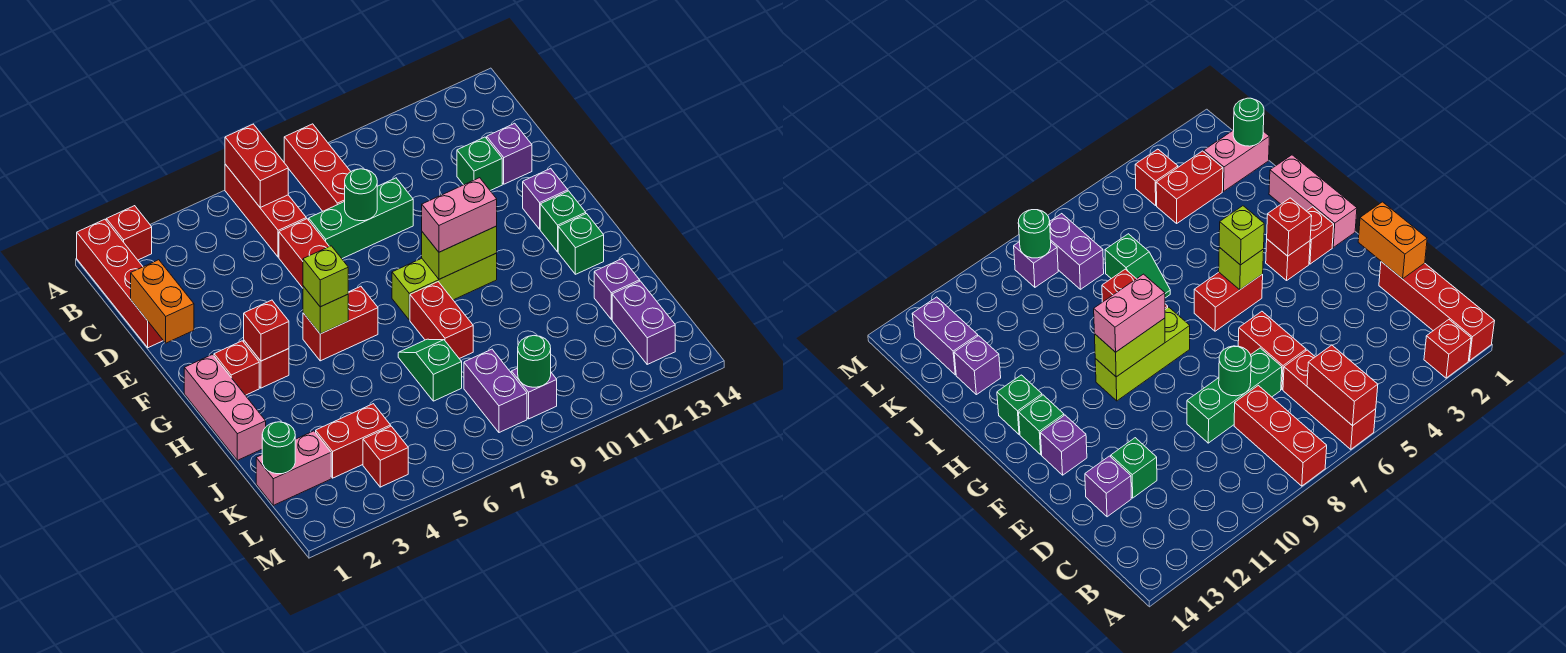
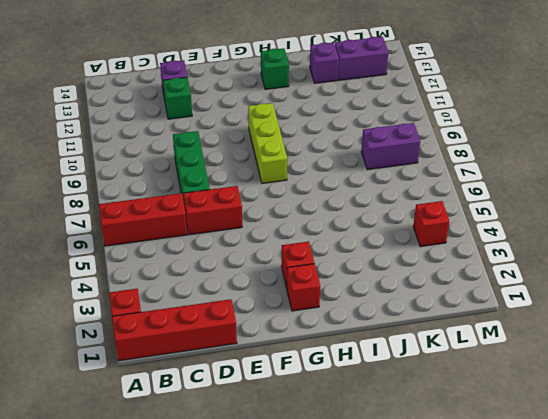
none -> red brick A8:C8 level 1
none -> purple brick F13 level 1
none -> pink brick G1:I1 level 1
none -> red brick G5:G6 level 1

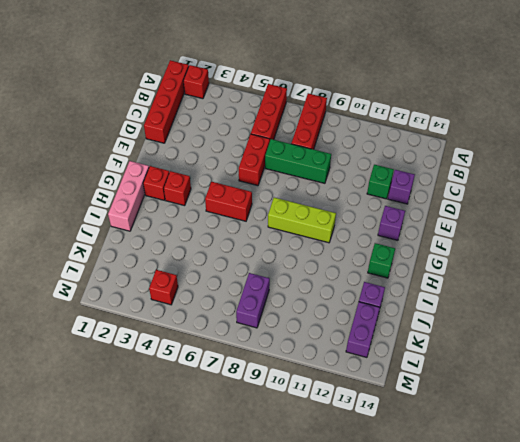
none -> green brick G13 level 1
none -> red brick H8:I8 level 1
none -> green slope I7:J7 level 1 top J
none -> pink brick K1:K2 level 1

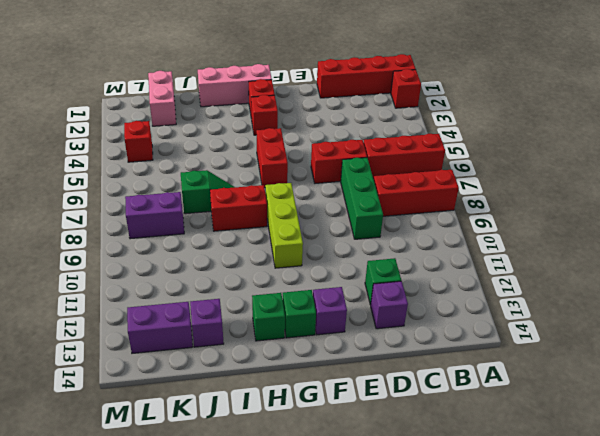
none -> red brick K3:K4 level 1
none -> purple brick L9 level 1
none -> red brick A6:B6 level 2
none -> orange brick D1:E1 level 2

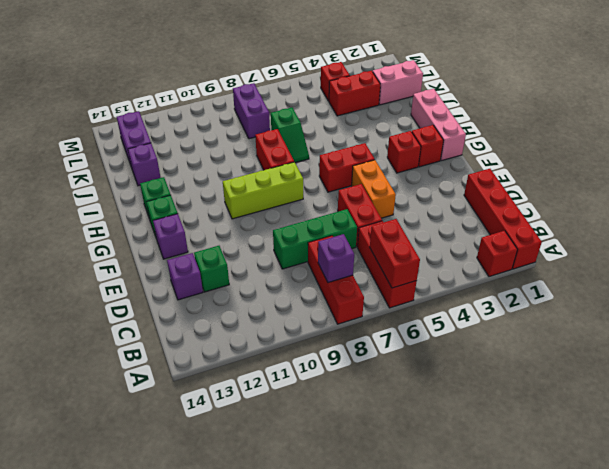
purple brick B8 level 2 -> purple brick L9 level 1
orange brick E5:F5 level 1 -> orange brick D1:E1 level 2
none -> green round brick D8 level 2
none -> red brick G3 level 2
none -> lime brick G5 level 2
none -> lime brick G9:G10 level 2

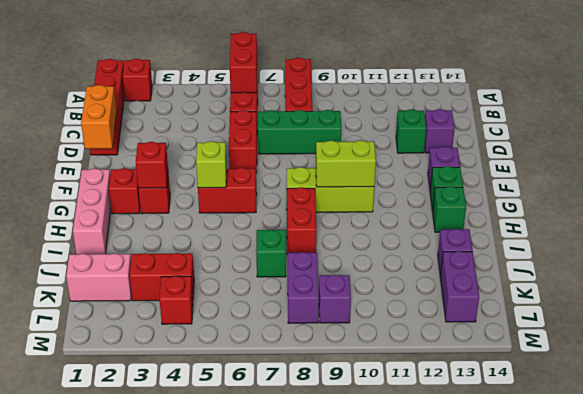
none -> green round brick D8 level 2
none -> green round brick K1 level 2
none -> green round brick L9 level 2
none -> lime brick G5 level 3

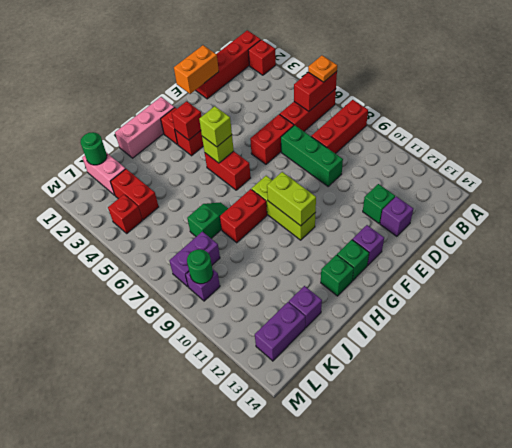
orange plate A6 level 3 -> none
none -> green round brick D8 level 2
none -> pink brick G9:G10 level 3

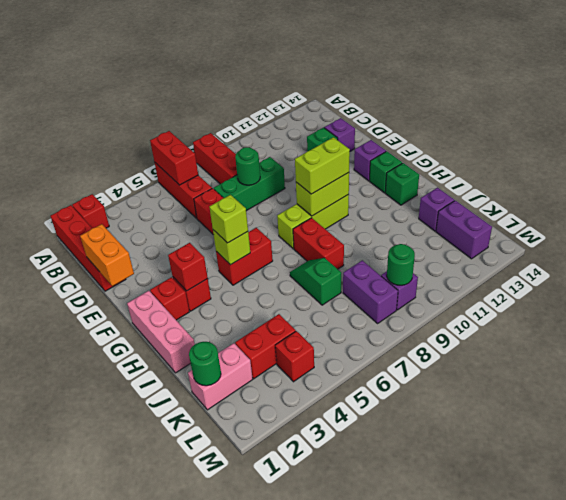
lime brick G9:G10 level 3 -> pink brick G9:G10 level 3

